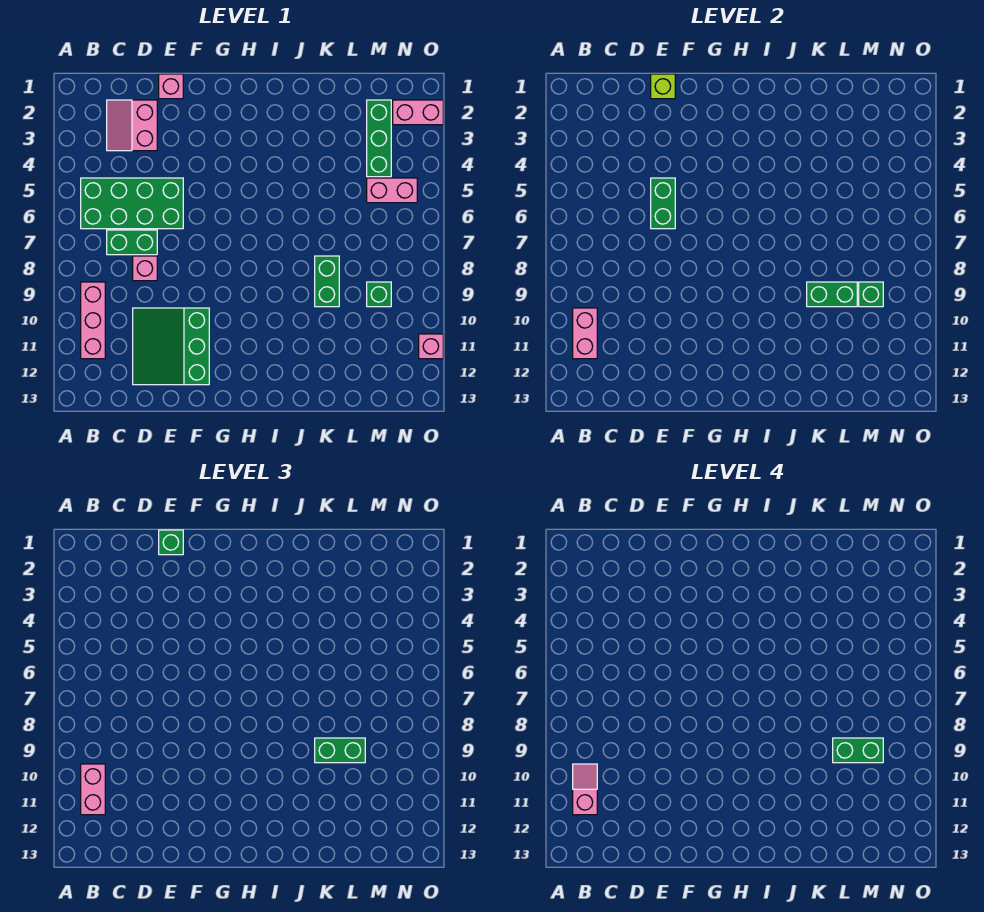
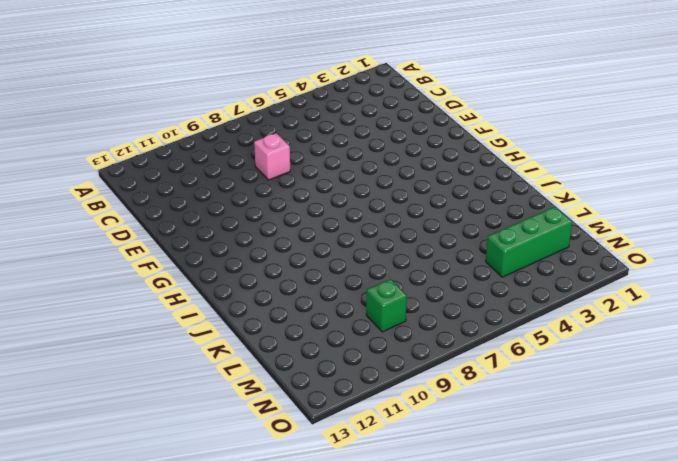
none -> green brick B5:E6 level 1
none -> pink brick B9:B11 level 1
none -> pink slope C2:D3 level 1 top D

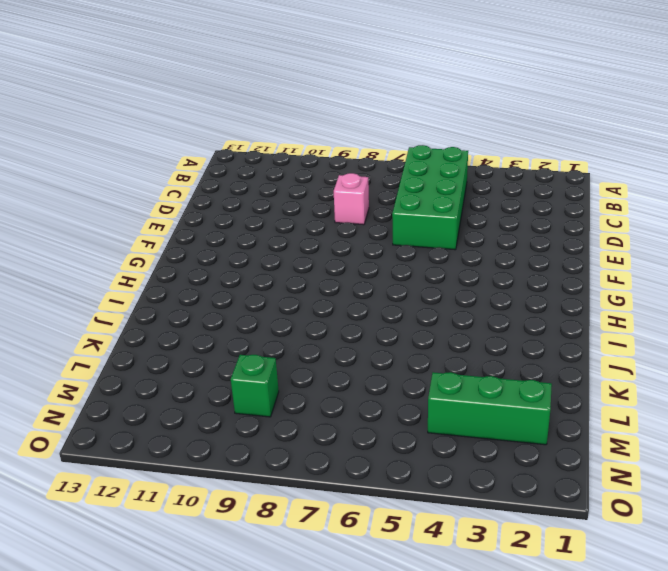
none -> pink brick B9:B11 level 1
none -> pink slope C2:D3 level 1 top D
none -> green brick C7:D7 level 1

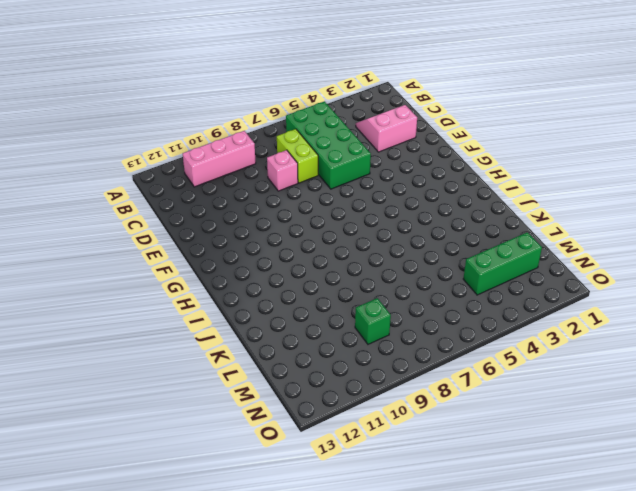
lime brick C7:D7 level 1 -> green brick C7:D7 level 1
none -> green slope D10:F12 level 1 top F
none -> pink brick E1 level 1
none -> green brick K8:K9 level 1

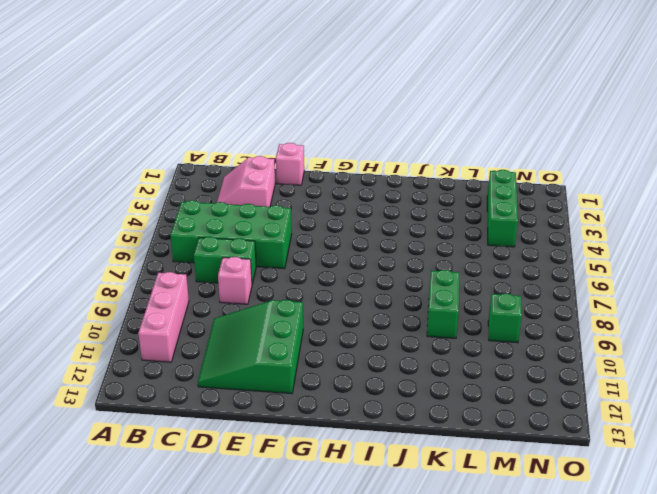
none -> pink brick M5:N5 level 1
none -> pink brick N2:O2 level 1
none -> pink brick O11 level 1

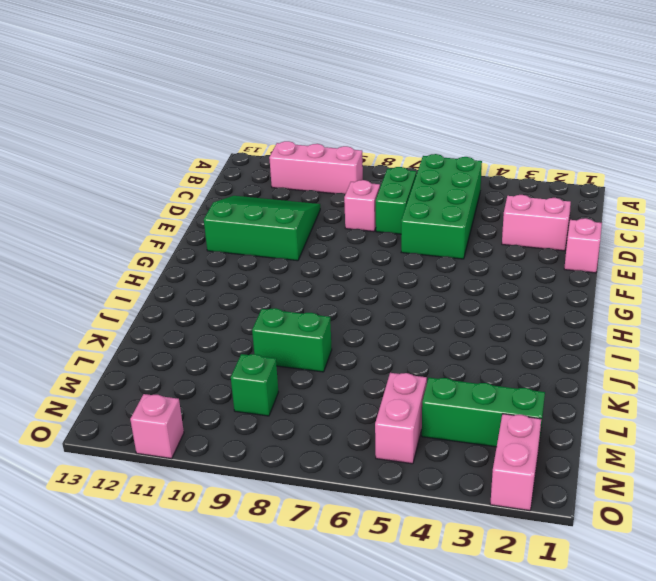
none -> pink brick B10:B11 level 2
none -> lime brick E1 level 2
none -> green brick E5:E6 level 2

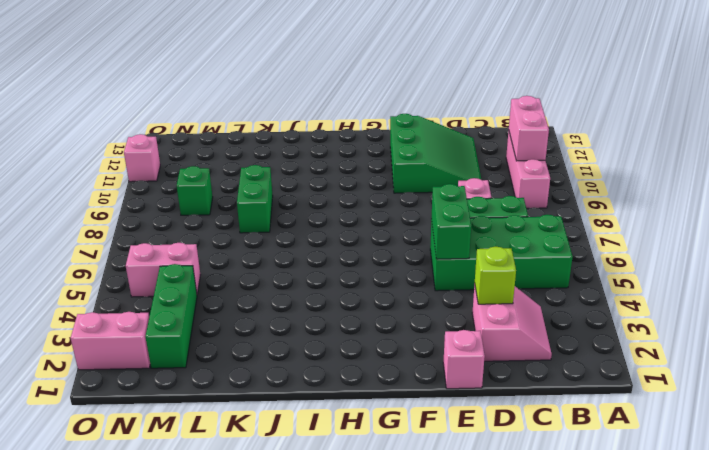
lime brick D3 level 2 -> lime brick E1 level 2
none -> green brick K9:L9 level 2
none -> green brick M9 level 2
none -> pink brick B10:B11 level 3

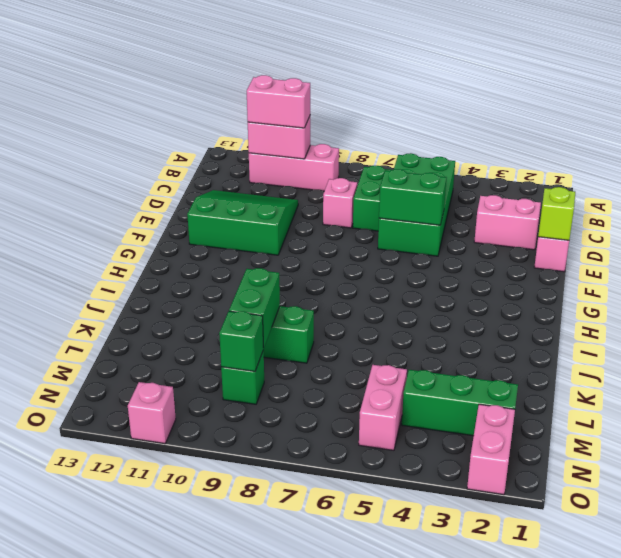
none -> green brick E1 level 3
none -> green brick K9:L9 level 3
none -> pink slope B10:B11 level 4 top 11

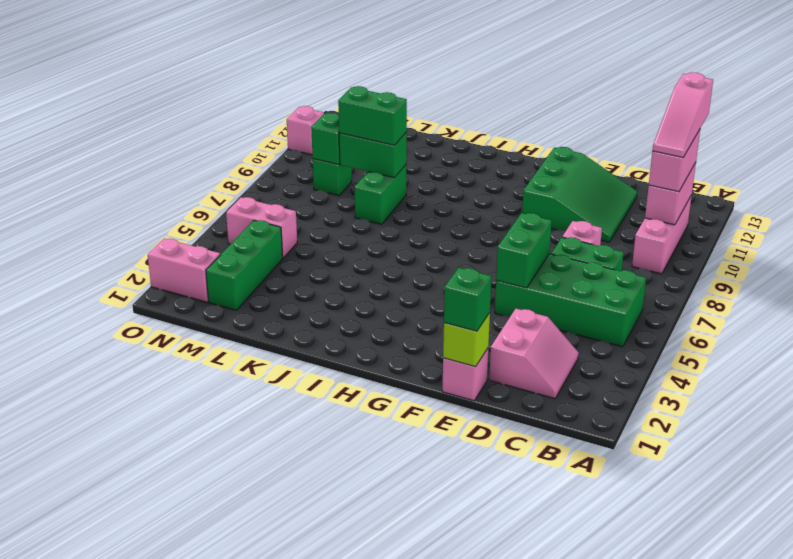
pink slope B10:B12 level 4 top 12 -> pink slope B10:B11 level 4 top 11
none -> green brick L9:M9 level 4

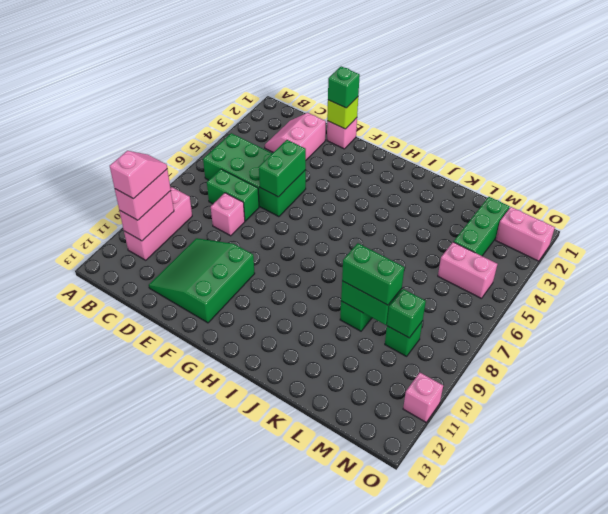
none -> green brick L9:M9 level 4

